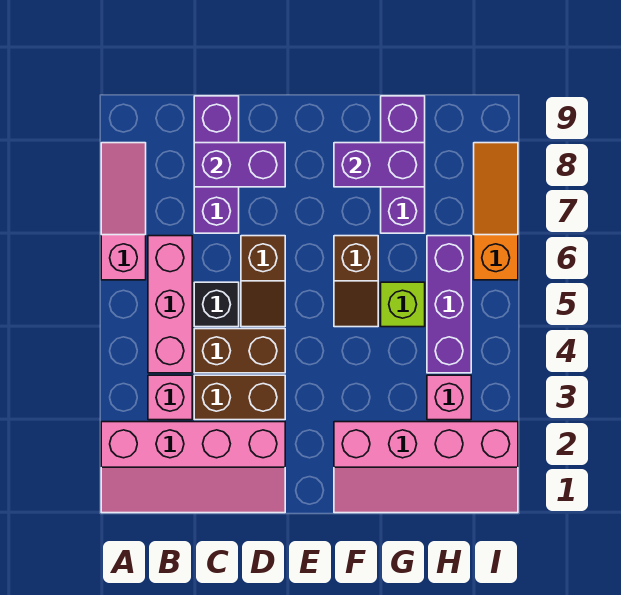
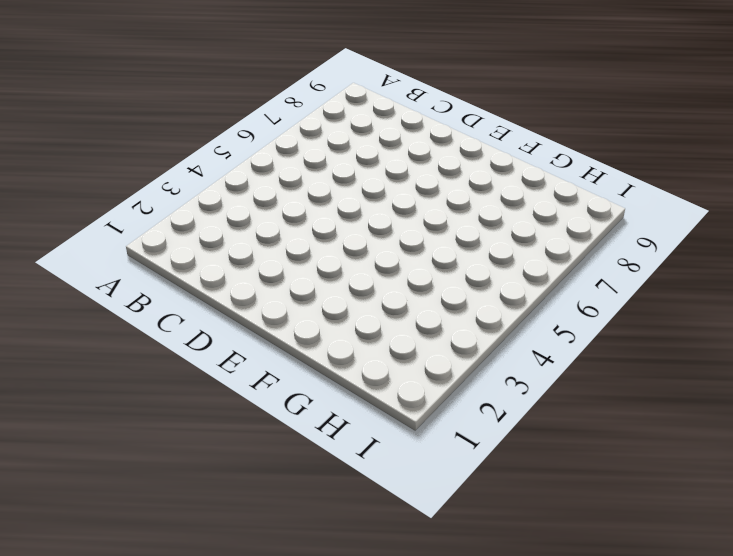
none -> pink slope A1:D2 level 1 top 2
none -> pink slope A6:A8 level 1 top 6
none -> pink brick B3 level 1

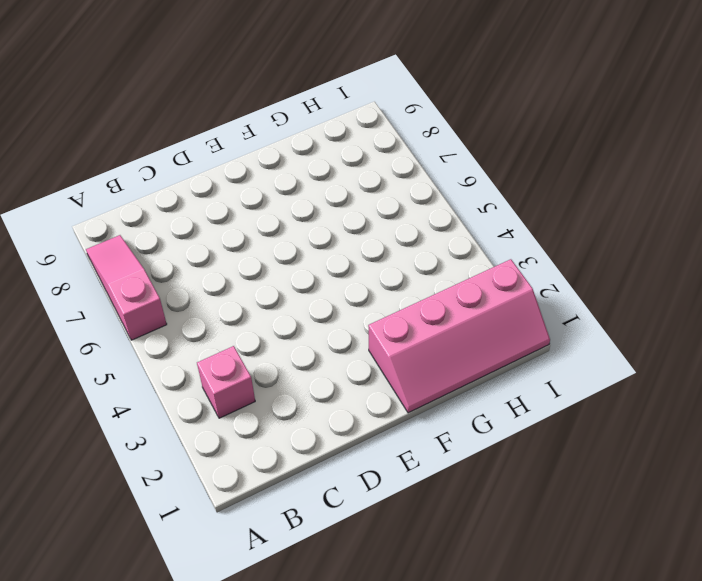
none -> pink slope A1:D2 level 1 top 2
none -> pink brick B4:B6 level 1
none -> brown brick C3:D3 level 1

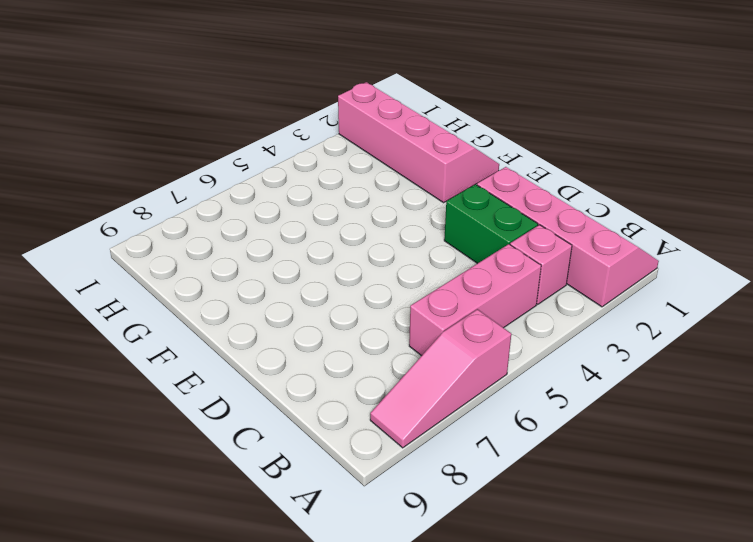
green brick C3:D3 level 1 -> brown brick C3:D3 level 1
none -> brown brick C4:D4 level 1
none -> black brick C5 level 1
none -> purple brick C7:C9 level 1

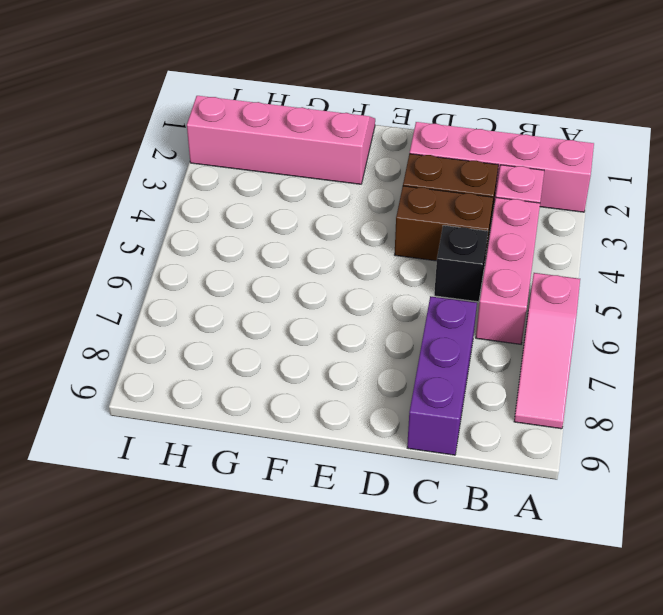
none -> brown slope D5:D6 level 1 top 6
none -> brown slope F5:F6 level 1 top 6
none -> lime brick G5 level 1

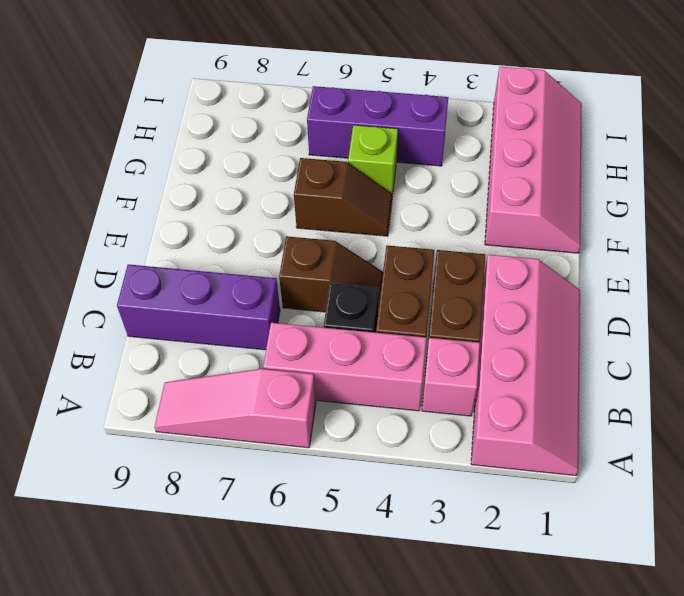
none -> purple brick G7:G9 level 1
none -> pink brick H3 level 1
none -> orange slope I6:I8 level 1 top 6

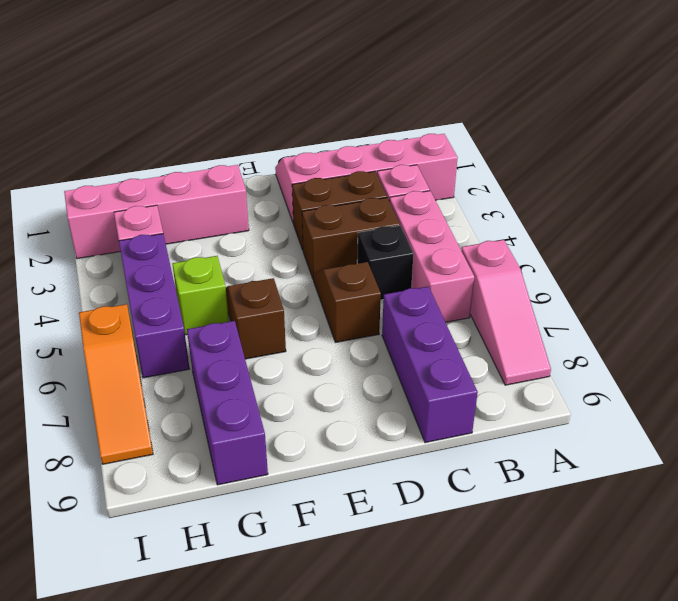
none -> purple brick C8:D8 level 2
none -> purple brick F8:G8 level 2

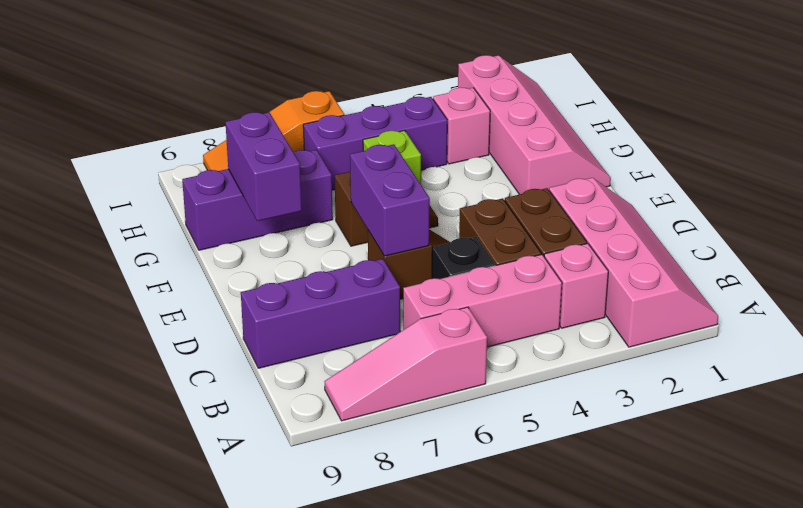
purple brick D6:E6 level 2 -> purple brick C8:D8 level 2

